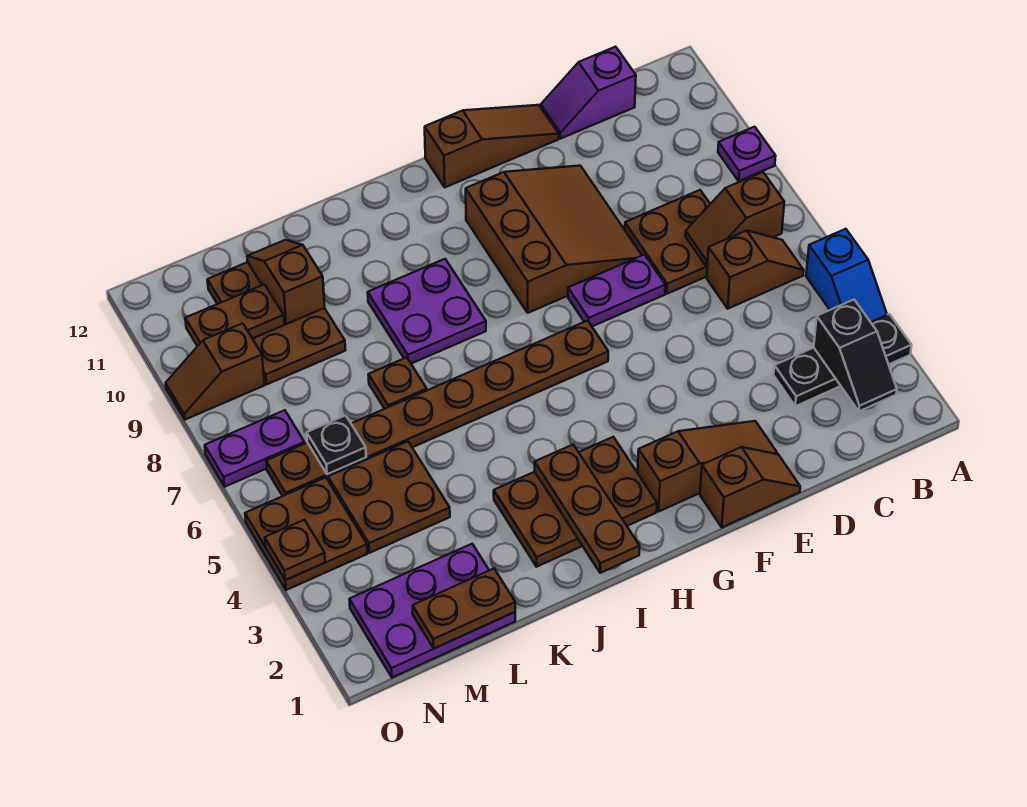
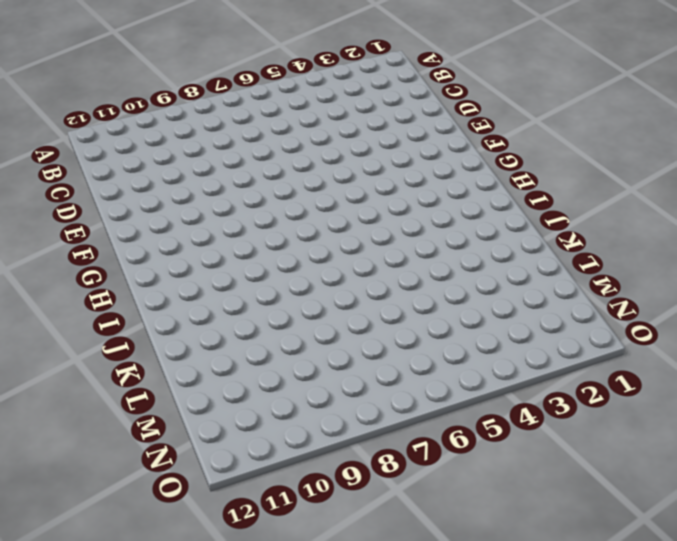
none -> black plate A3:C3 level 1
none -> blue slope A4:A5 level 1 top 5
none -> purple plate A9 level 1

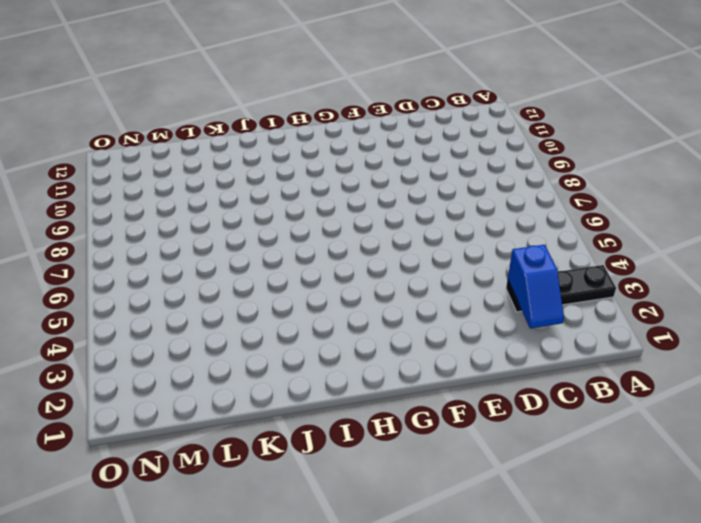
blue slope C2:C3 level 2 top 3 -> blue slope A4:A5 level 1 top 5
none -> purple plate A9 level 1
none -> brown slope B6:C6 level 1 top C
none -> brown plate C7:D8 level 1

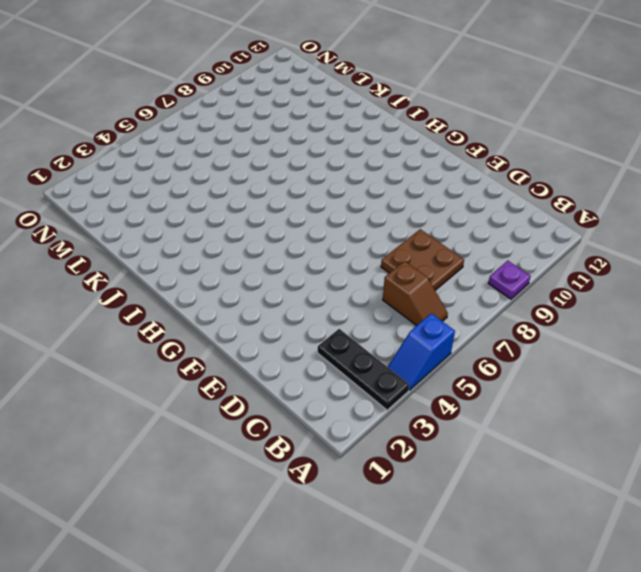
none -> purple slope C12:D12 level 1 top C
none -> brown slope E1:F1 level 1 top F
none -> brown slope E2:G2 level 1 top G

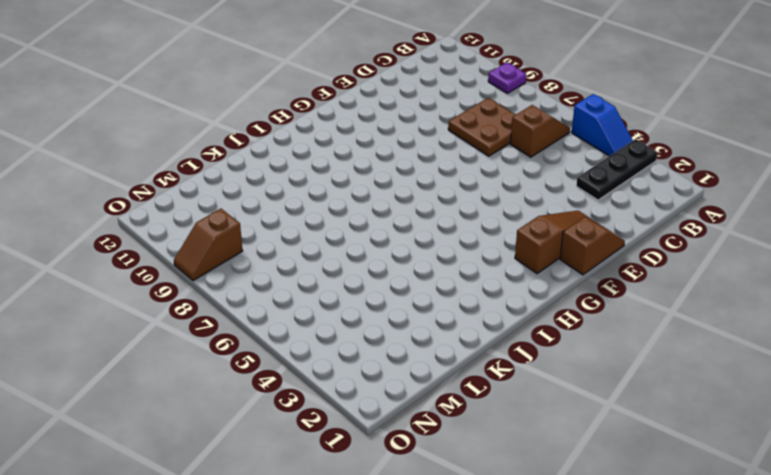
none -> purple slope C12:D12 level 1 top C
none -> purple plate E7:F7 level 1
none -> brown slope E8:G10 level 1 top G

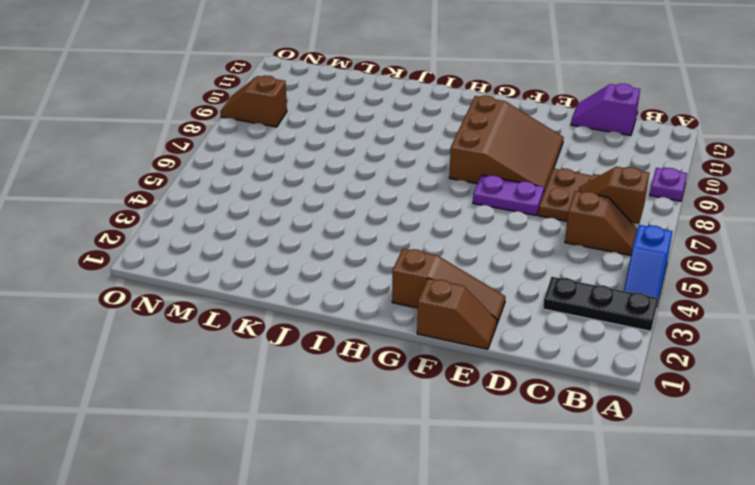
none -> brown slope E12:G12 level 1 top G
none -> brown plate G6:N6 level 1
none -> brown plate H2:J3 level 1

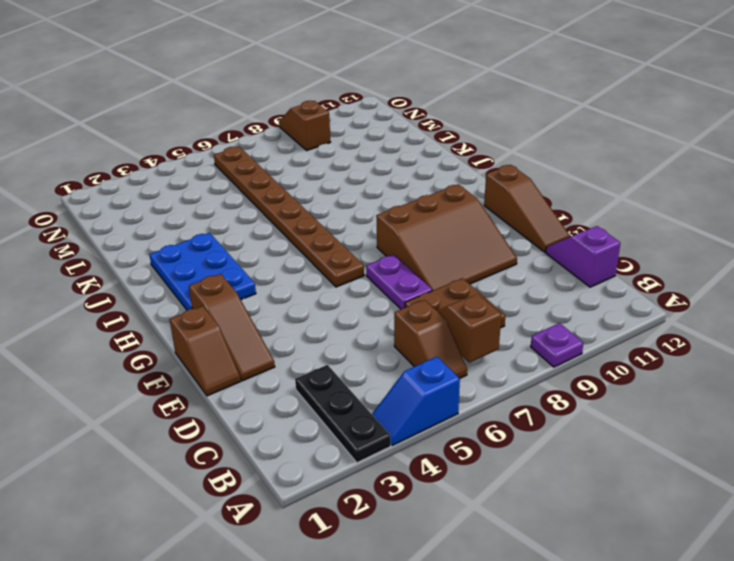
blue plate H2:J3 level 1 -> brown plate H2:J3 level 1
none -> purple plate I8:J9 level 1
none -> brown plate K7 level 1
none -> purple plate L1:N2 level 1

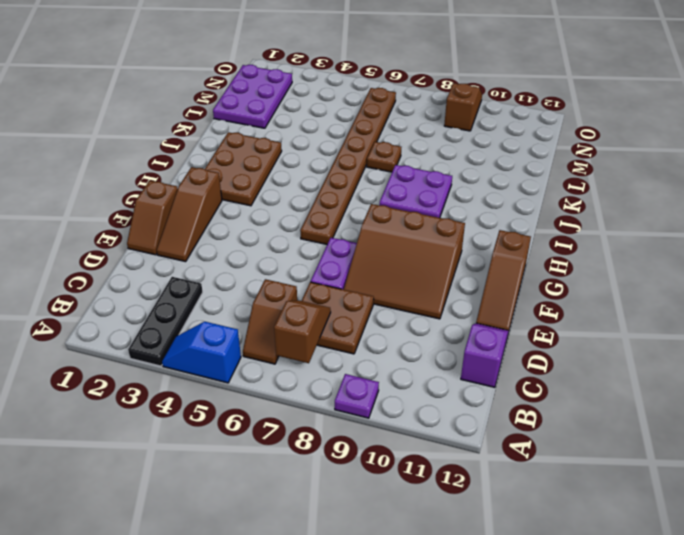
none -> brown plate L4:M5 level 1
none -> brown plate L9:M11 level 1
none -> brown plate N4:O5 level 1

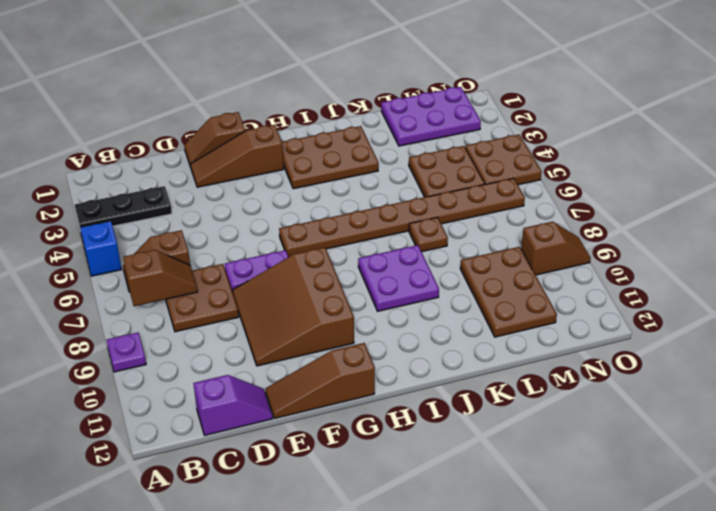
none -> purple plate N7:O7 level 1
none -> black slope B2:B3 level 2 top 3
none -> brown plate I1:I3 level 2

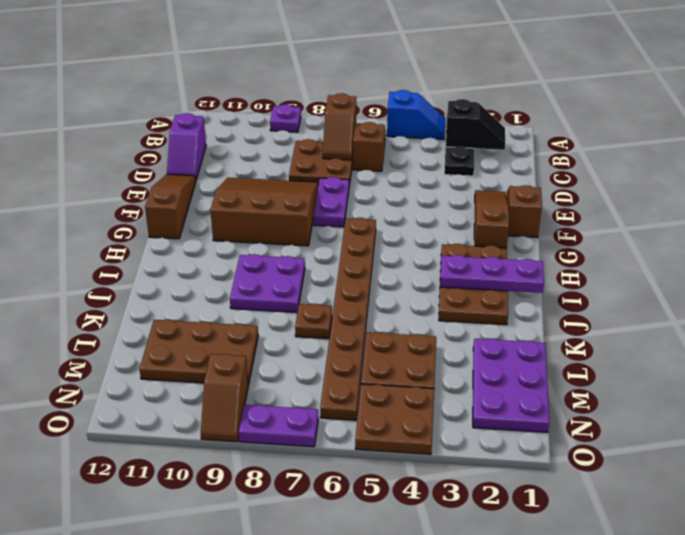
purple plate I1:I3 level 2 -> brown plate I1:I3 level 2
purple plate O7:O8 level 1 -> purple plate N7:O7 level 1
none -> brown plate L1:M1 level 2
none -> brown slope L10:L11 level 2 top 10
none -> black plate M6 level 2

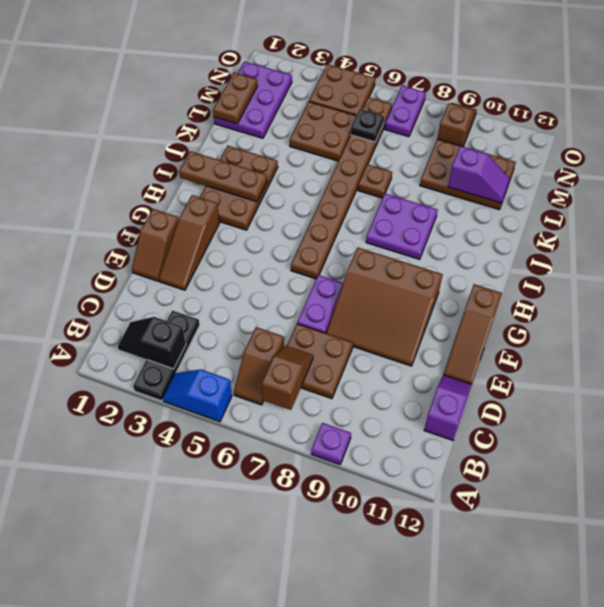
purple slope L10:L11 level 2 top 10 -> brown slope L10:L11 level 2 top 10
none -> brown plate M10:N10 level 2
none -> brown plate O4 level 2

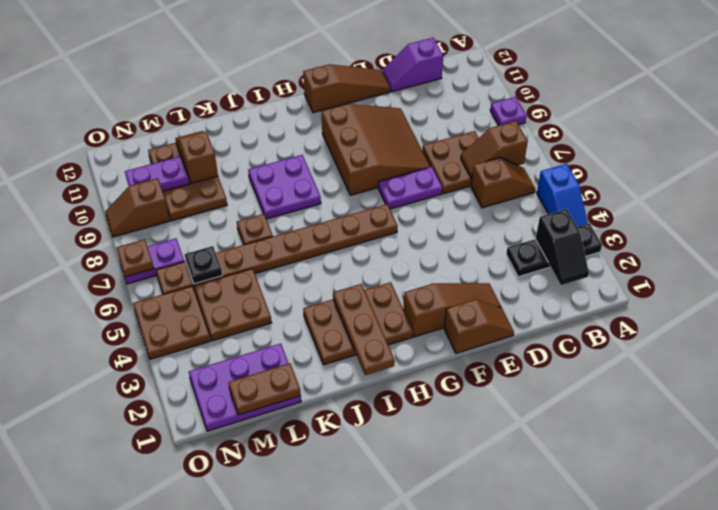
purple plate M10:N10 level 2 -> brown plate M10:N10 level 2
brown plate O7 level 2 -> brown plate O4 level 2

